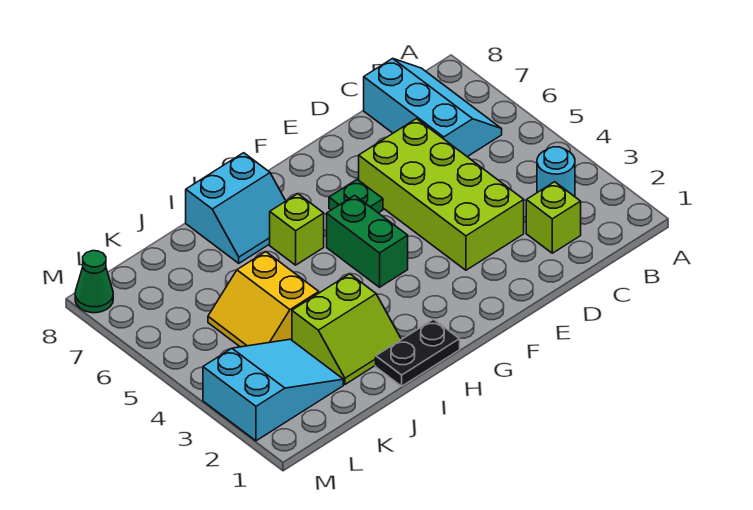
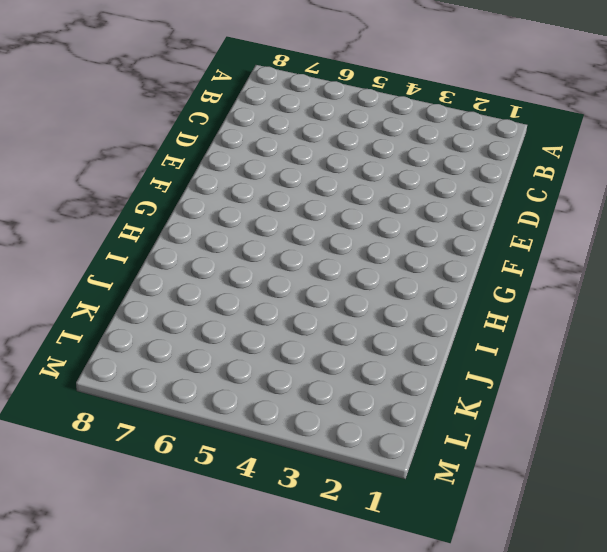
none -> cyan round brick B3 level 1
none -> cyan slope B6:C8 level 1 top C
none -> lime brick C2 level 1

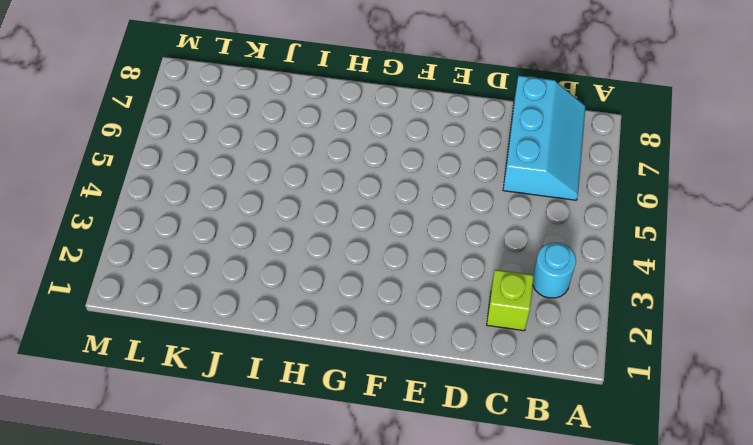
none -> lime brick D3:E6 level 1
none -> green plate F6 level 1
none -> green brick G4:G5 level 1

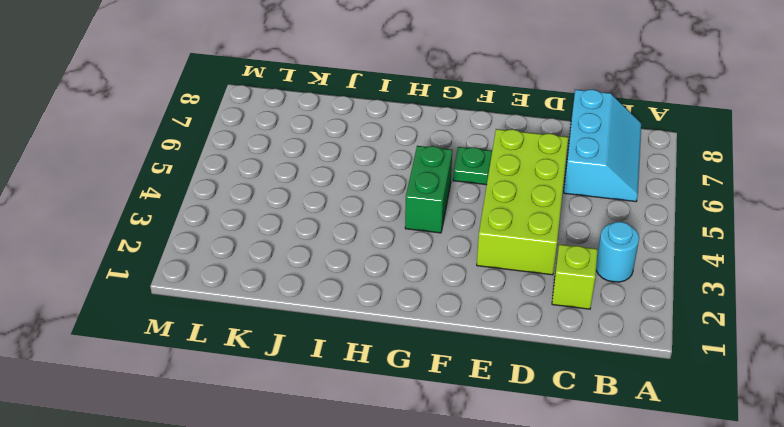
none -> black plate H1:I1 level 1
none -> lime brick H6 level 1
none -> cyan slope H7:I8 level 1 top 8

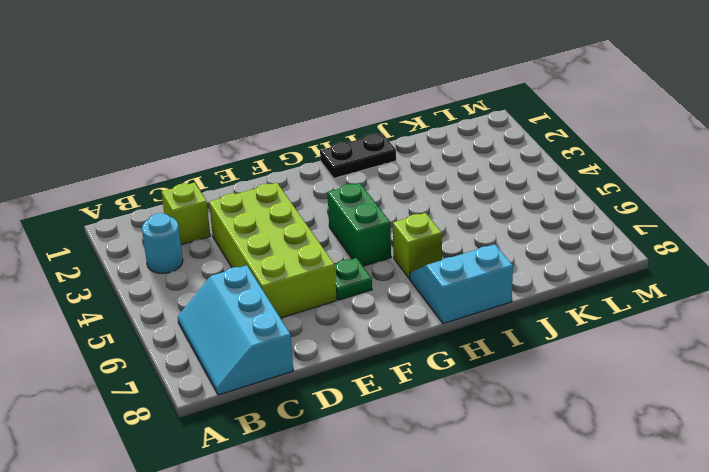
none -> lime slope I2:J3 level 1 top 3
none -> yellow slope J4:K5 level 1 top J
none -> cyan slope K2:M3 level 1 top M

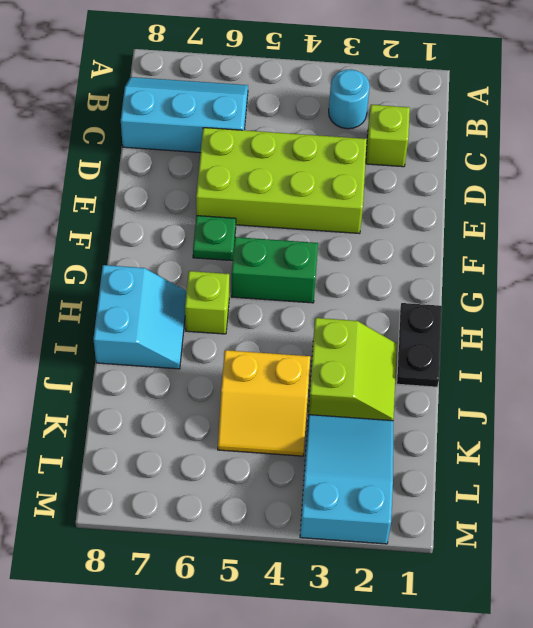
none -> green cone M8 level 1

